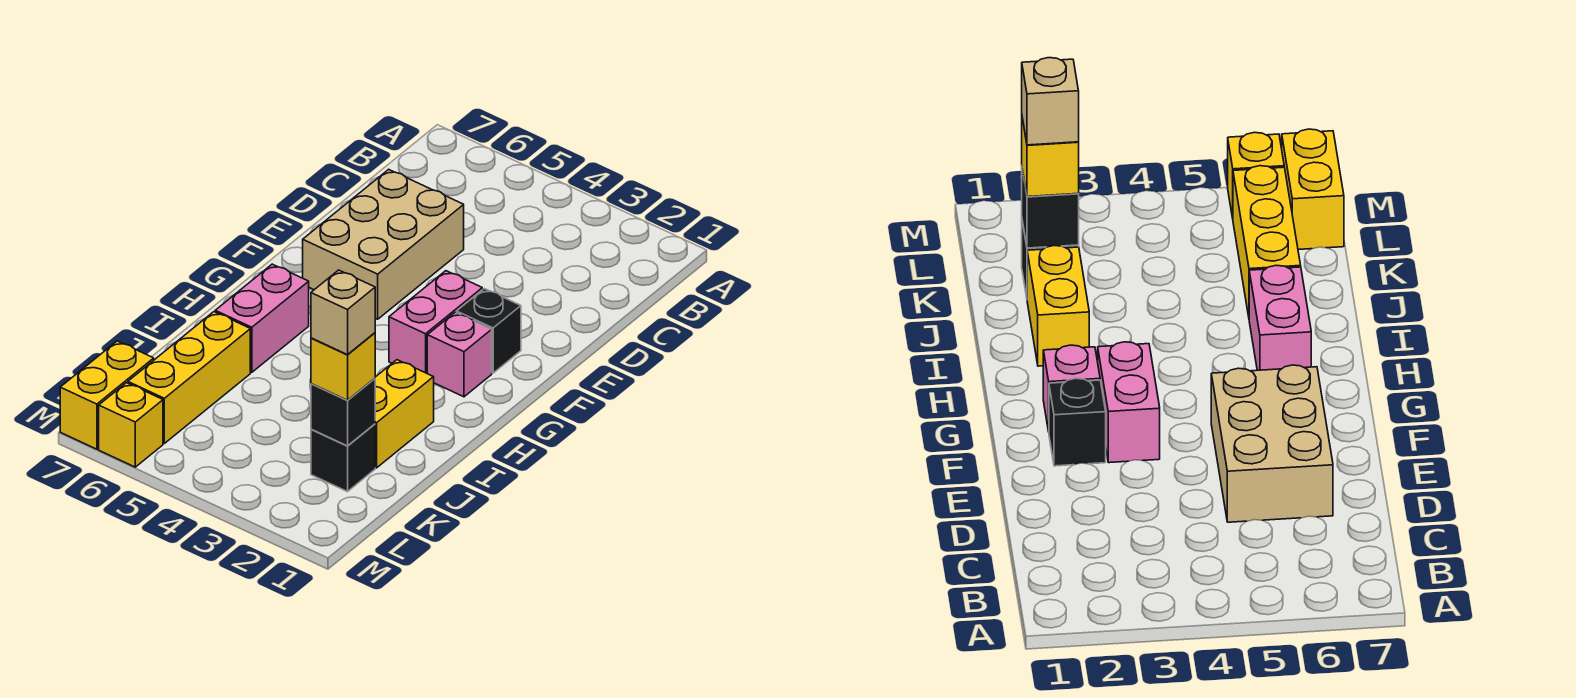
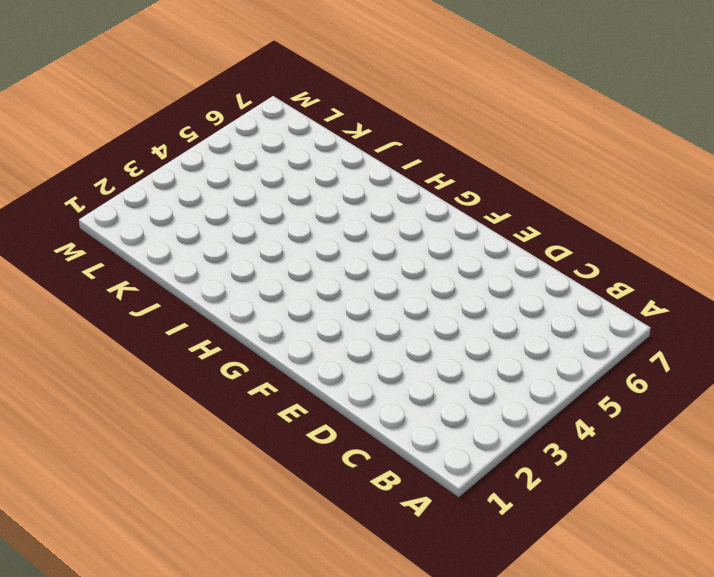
none -> tan brick D5:F6 level 1
none -> black brick F2 level 1
none -> pink brick F3:G3 level 1

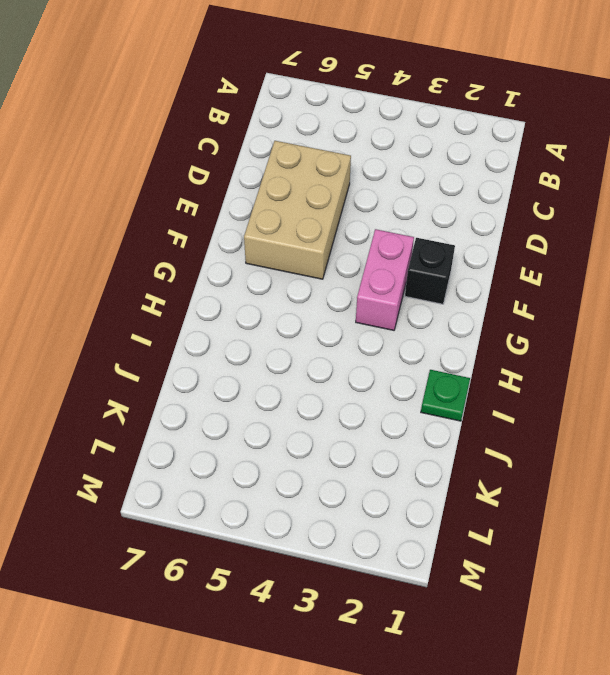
green plate I1 level 1 -> none
none -> pink brick G2 level 1
none -> pink brick H6:I6 level 1
none -> yellow brick I2:J2 level 1

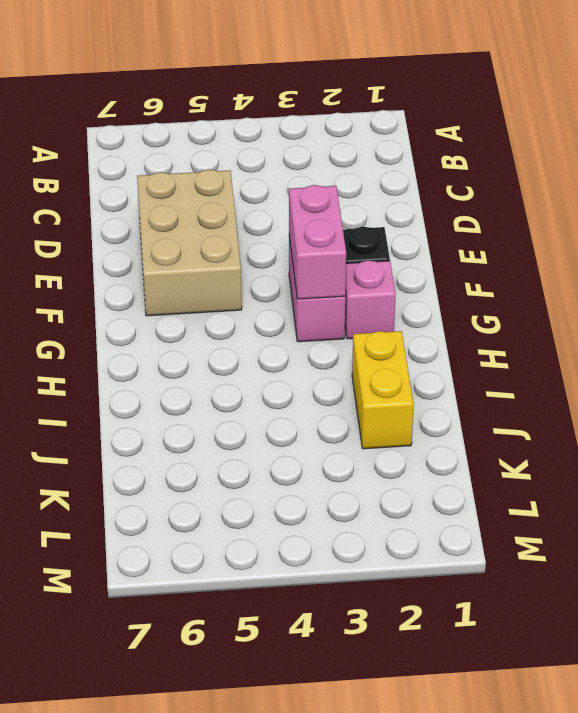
pink brick F3:G3 level 2 -> pink brick H6:I6 level 1
none -> yellow brick J6:L6 level 1
none -> black brick K2 level 1
none -> yellow brick L7:M7 level 1

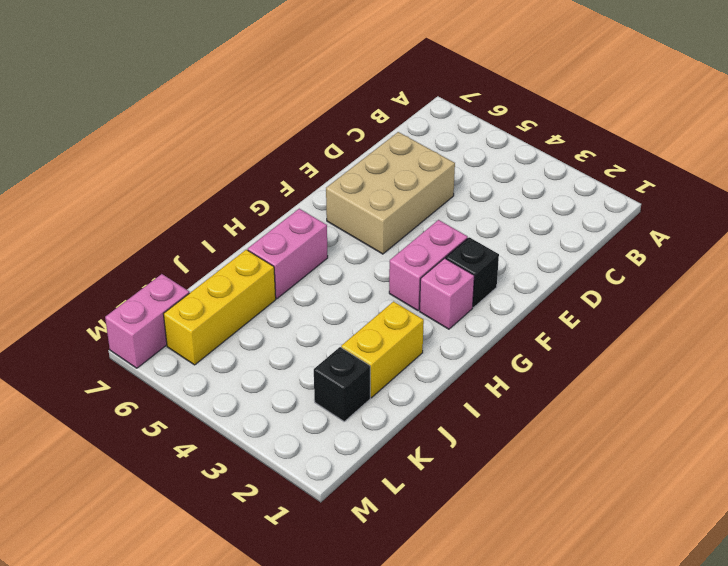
pink brick L7:M7 level 1 -> yellow brick L7:M7 level 1
none -> yellow brick M6 level 1
none -> black brick K2 level 2
none -> yellow brick K2 level 3

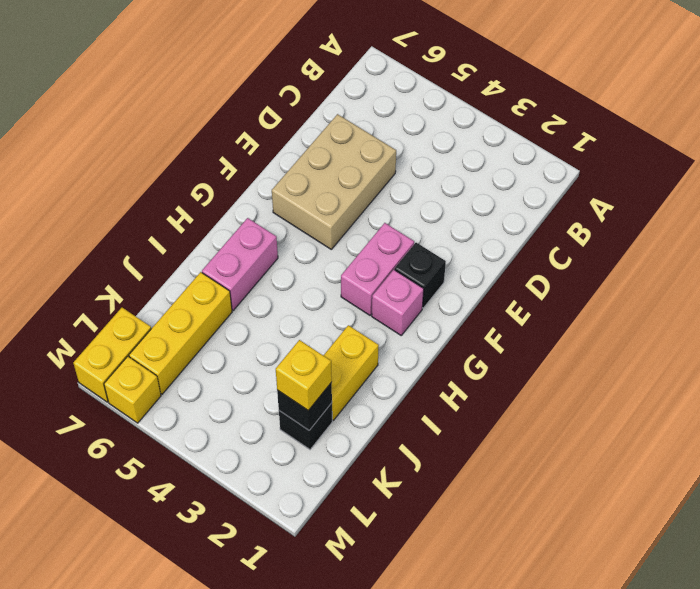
none -> tan brick K2 level 4

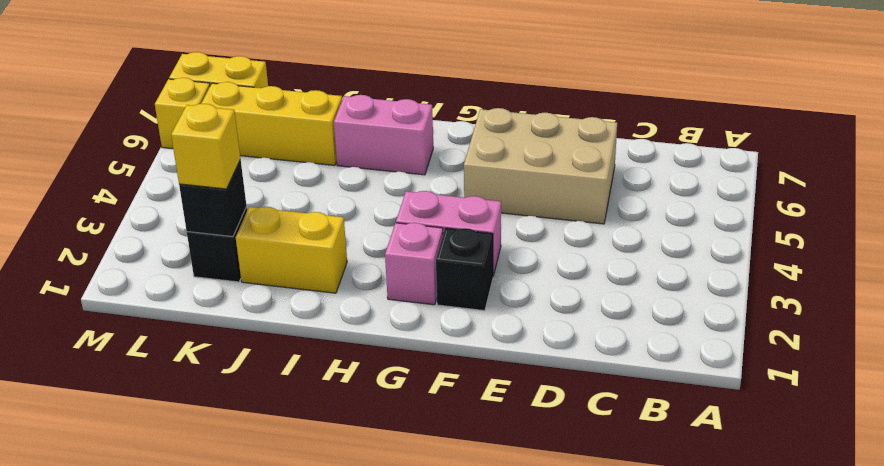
none -> tan brick K2 level 4

